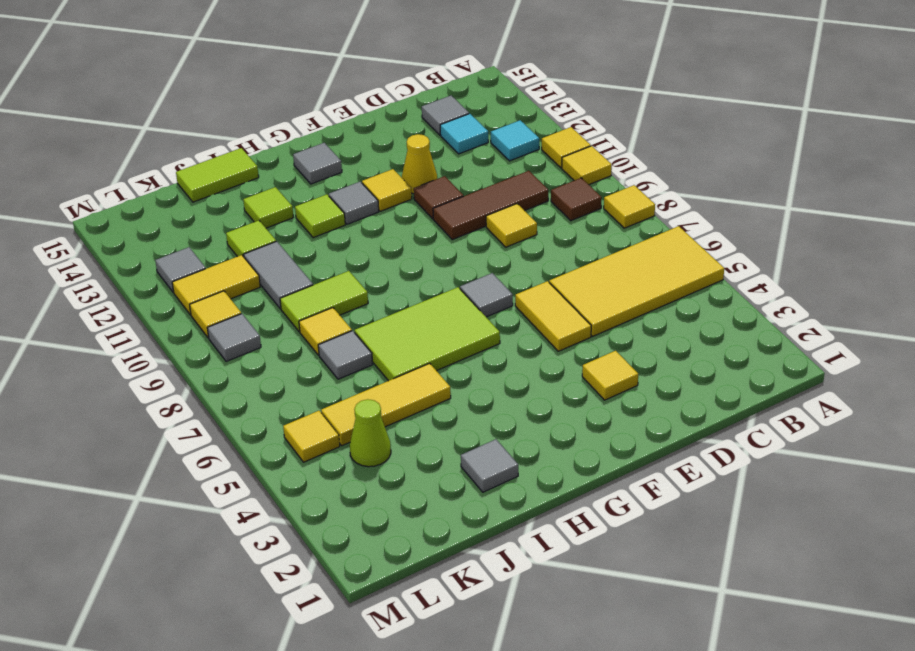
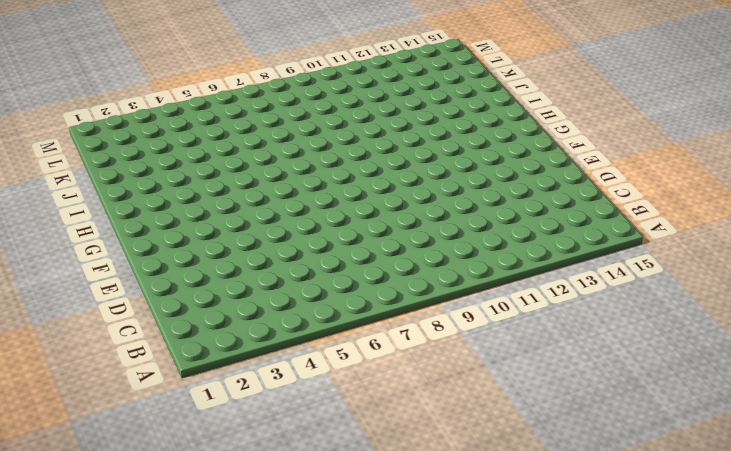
none -> yellow tile A5:D6 level 1
none -> yellow tile A8 level 1
none -> yellow tile A10 level 1
none -> yellow tile A11 level 1

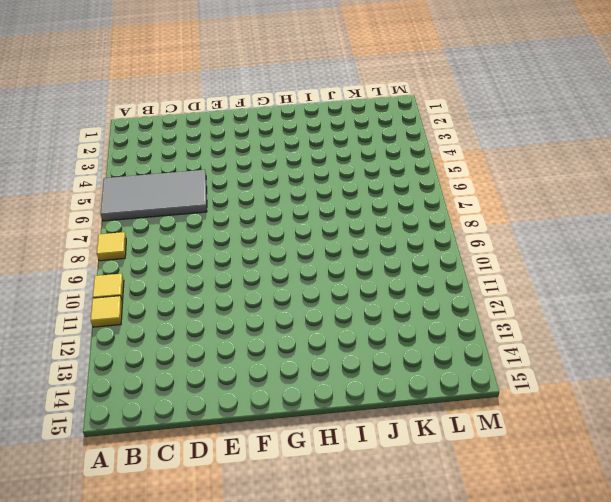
grey tile A5:D6 level 1 -> yellow tile A5:D6 level 1
none -> brown tile B9 level 1
none -> cyan tile B12 level 1
none -> brown tile C10:E10 level 1
none -> cyan tile C13 level 1

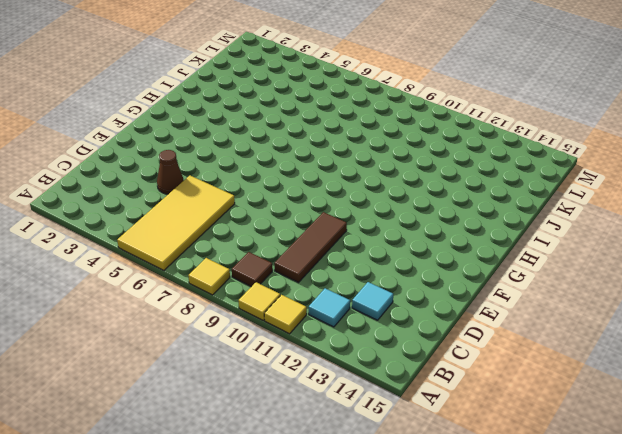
brown cone D4 level 1 -> none
none -> grey tile C14 level 1
none -> yellow tile D9 level 1
none -> yellow tile E3 level 1
none -> yellow tile E5:E6 level 1

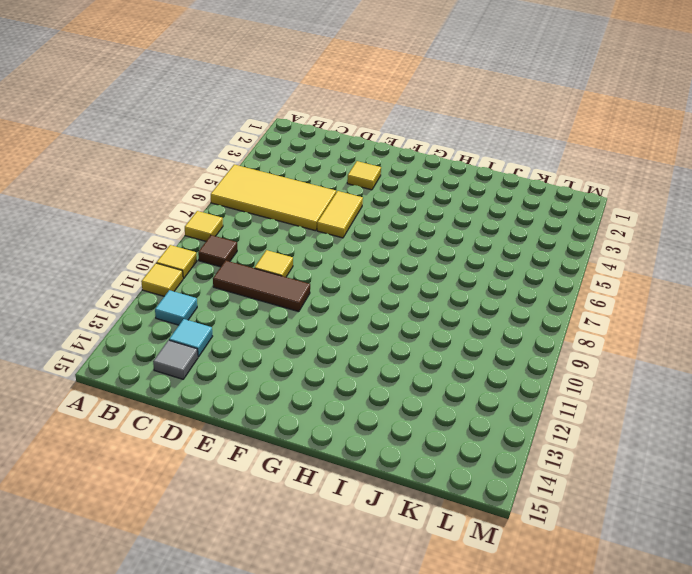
none -> brown tile E11 level 1
none -> yellow cone E12 level 1
none -> grey tile F7 level 1
none -> yellow tile F12 level 1

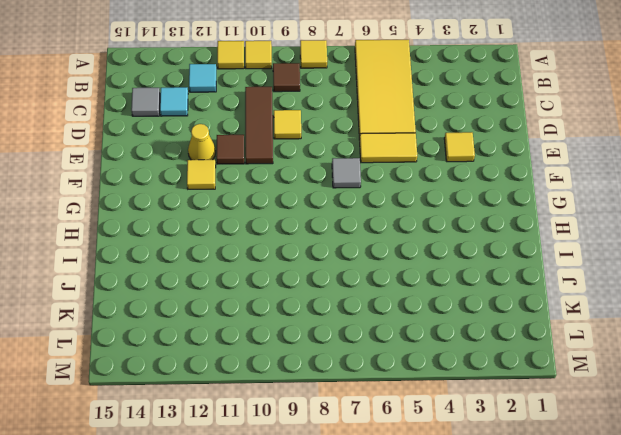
none -> lime tile G6:I7 level 1
none -> grey tile G12 level 1
none -> grey tile G14 level 1
none -> lime tile H12 level 1

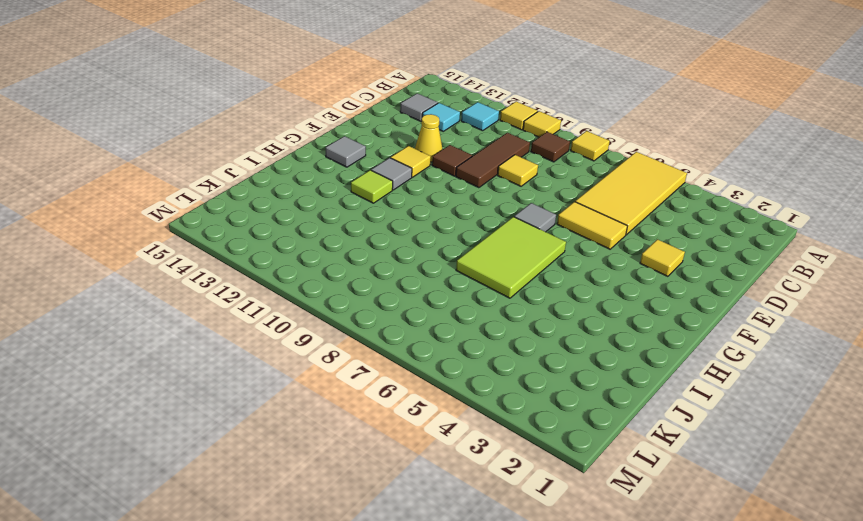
none -> grey tile I2 level 1
none -> yellow tile I5:K5 level 1
none -> lime tile I9:J9 level 1
none -> lime tile I13 level 1

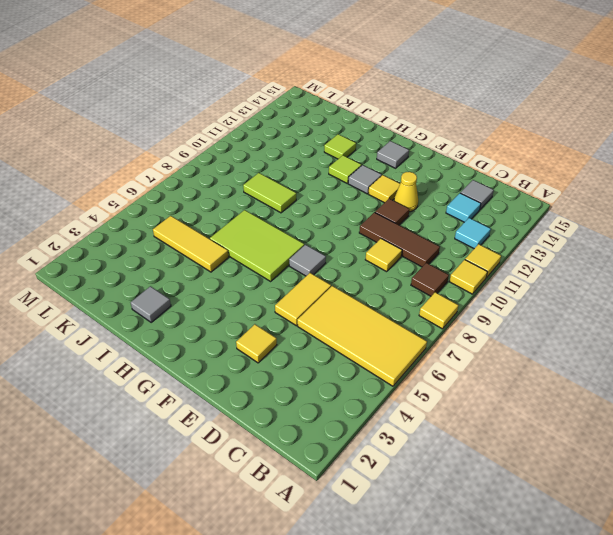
none -> lime tile I15:J15 level 1
none -> grey tile J7 level 1
none -> yellow tile J8 level 1
none -> grey tile J10:J11 level 1

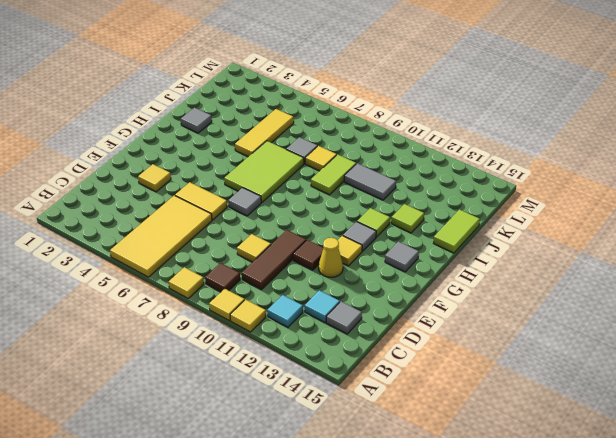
none -> lime tile J12 level 1
none -> lime cone K4 level 1
none -> yellow tile K11:L11 level 1
none -> yellow tile L5 level 1

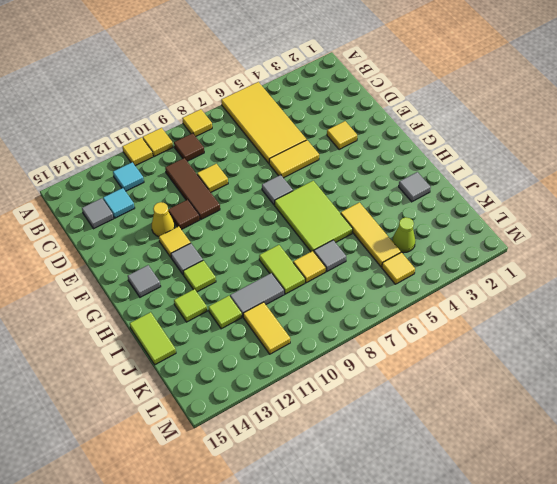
none -> grey tile L9 level 1
none -> yellow tile L10 level 1
none -> grey tile L12 level 1

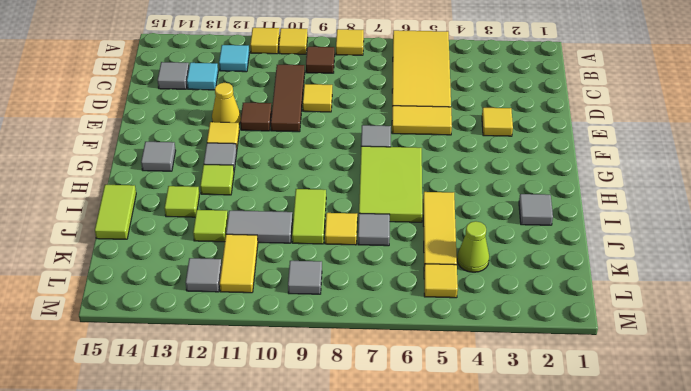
none -> yellow tile L10 level 1

